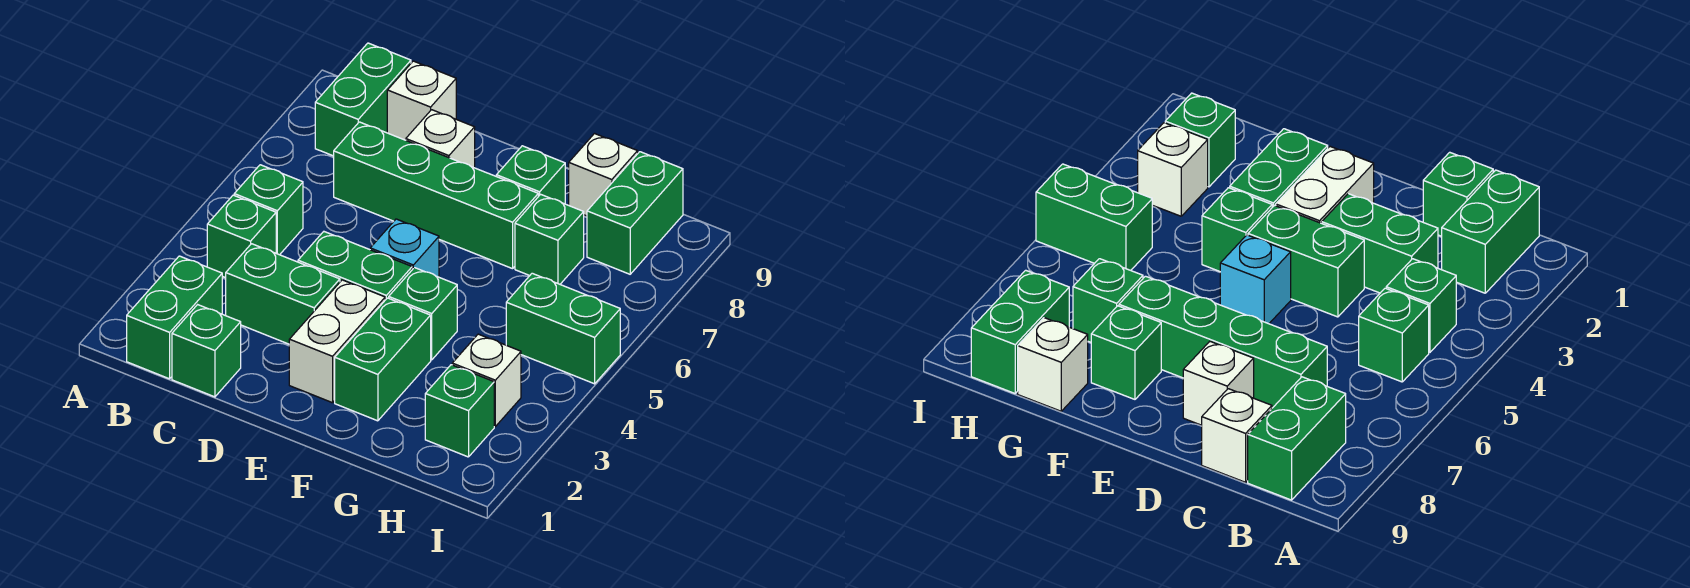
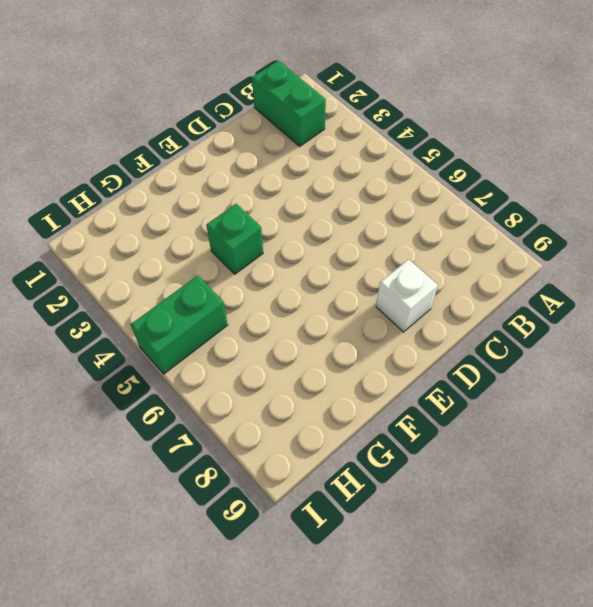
none -> green brick B4 level 1
none -> green brick B5 level 1
none -> green brick B8:B9 level 1

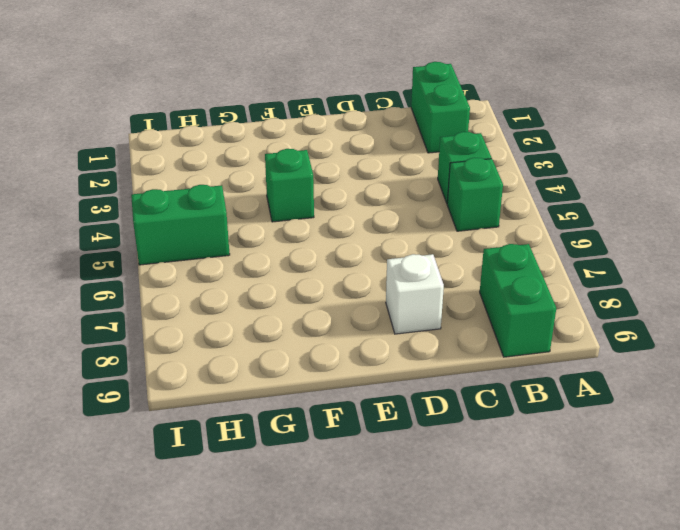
none -> green brick C1 level 1
none -> green brick C3:D3 level 1
none -> green brick C7:F7 level 1

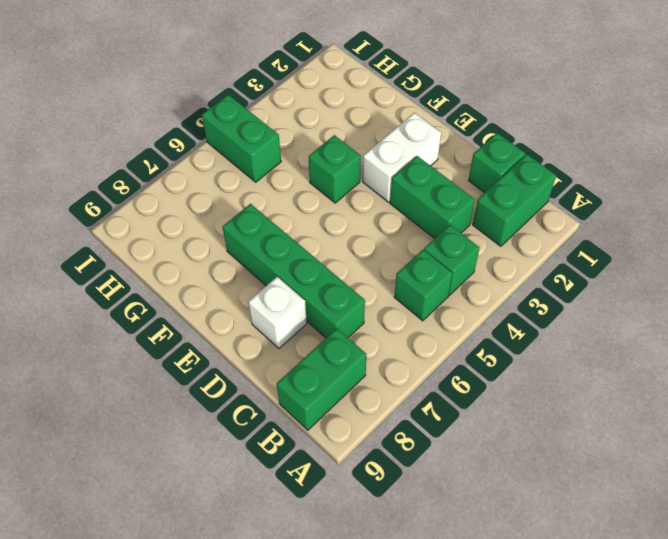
none -> white brick C9 level 1
none -> green brick D4:E4 level 1
none -> cyan brick E5 level 1

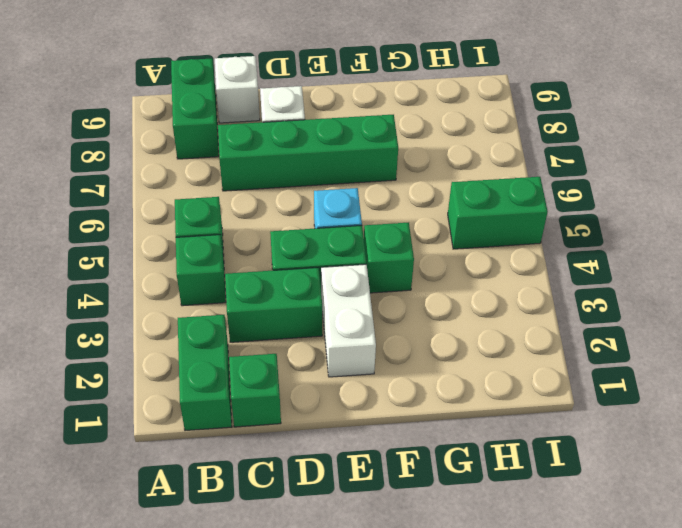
none -> green brick F2:F3 level 1
none -> green brick F8 level 1
none -> green brick G7 level 1

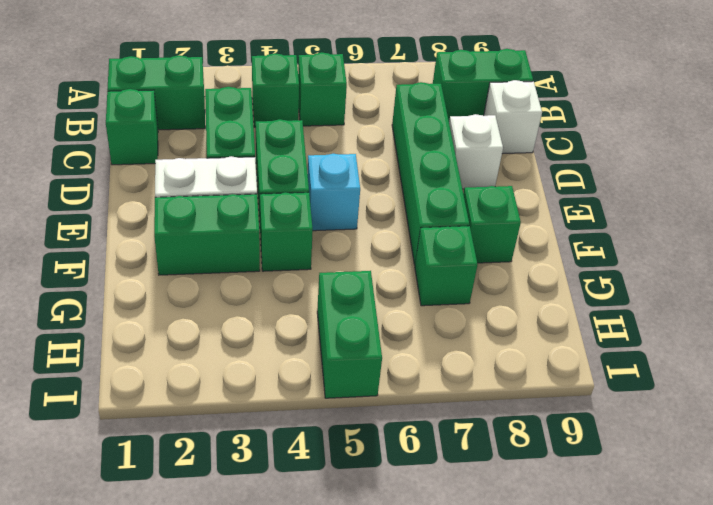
none -> white brick G9 level 1
none -> green brick H2 level 1
none -> white brick H3 level 1

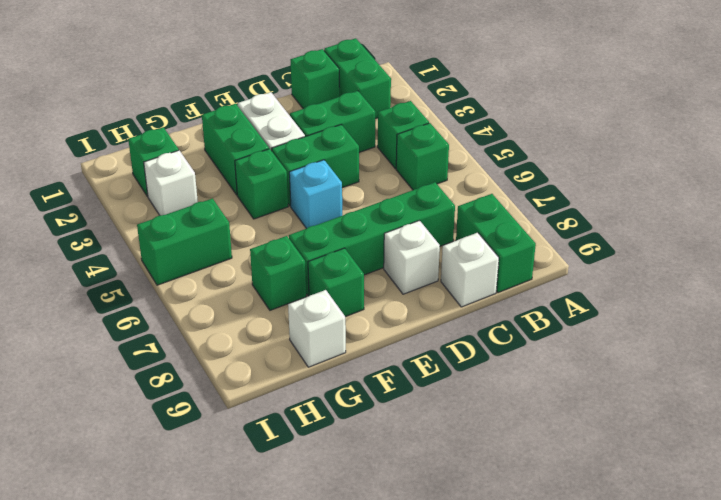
none -> green brick H8:H9 level 1

